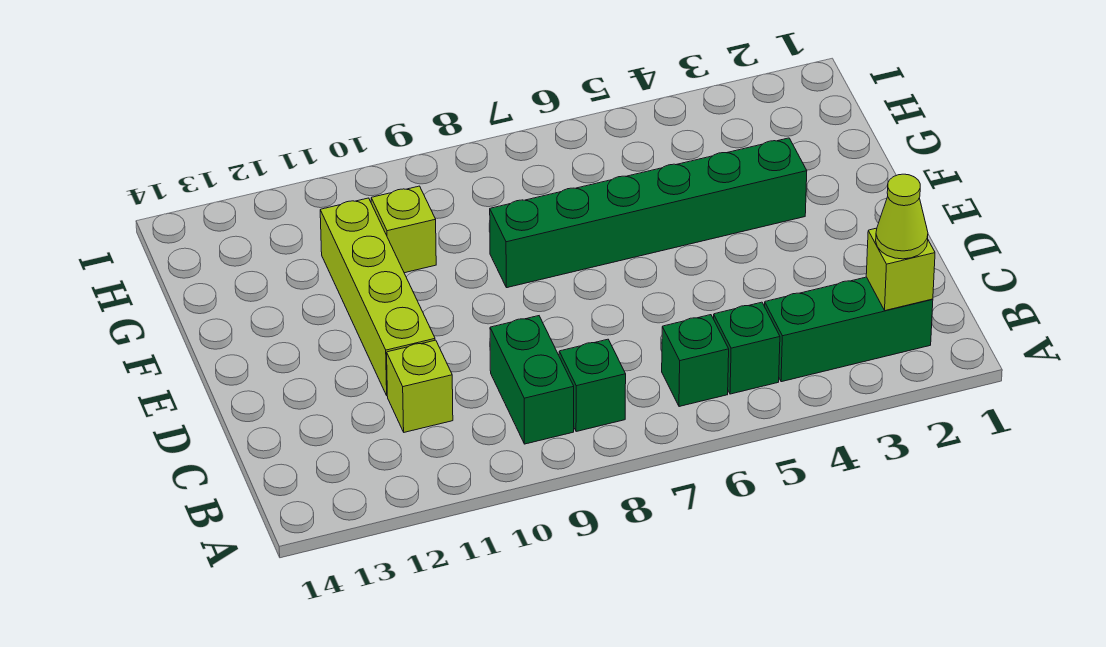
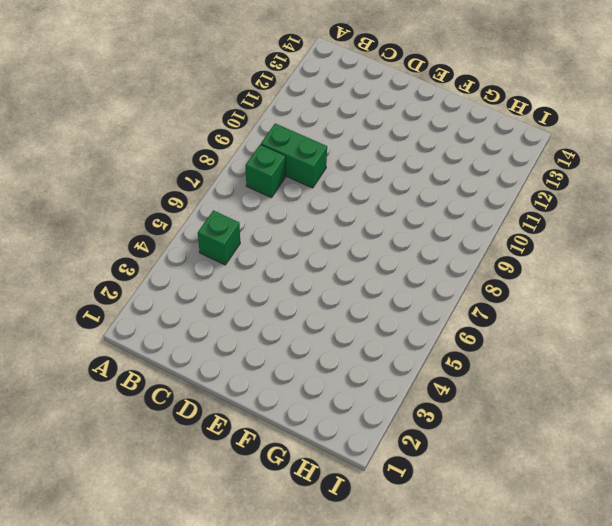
none -> green brick B2:B4 level 1
none -> green brick B6 level 1

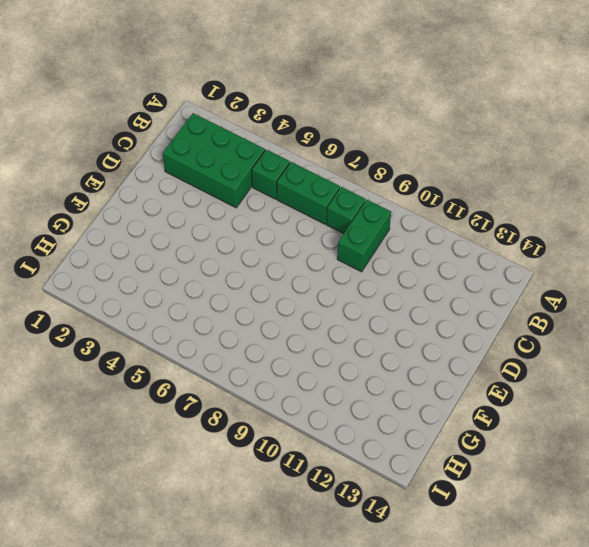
green brick B2:C4 level 1 -> green brick B2:B4 level 1
green brick B6:B7 level 1 -> green brick B6 level 1
none -> lime brick C11 level 1
none -> lime brick D11:G11 level 1

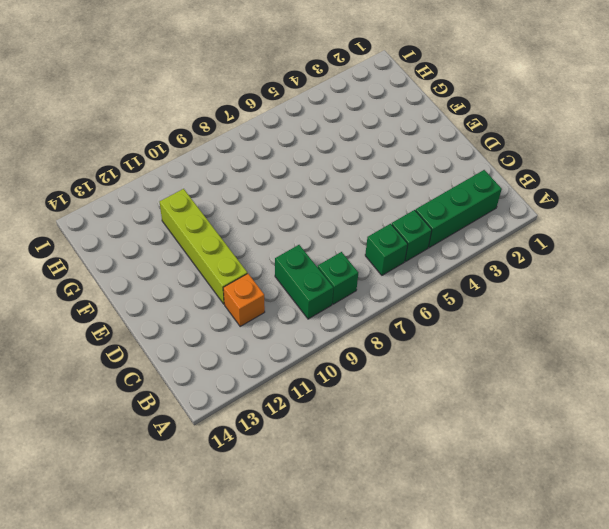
orange brick C11 level 1 -> lime brick C11 level 1
none -> green brick F3:F8 level 1
none -> lime brick G10 level 1

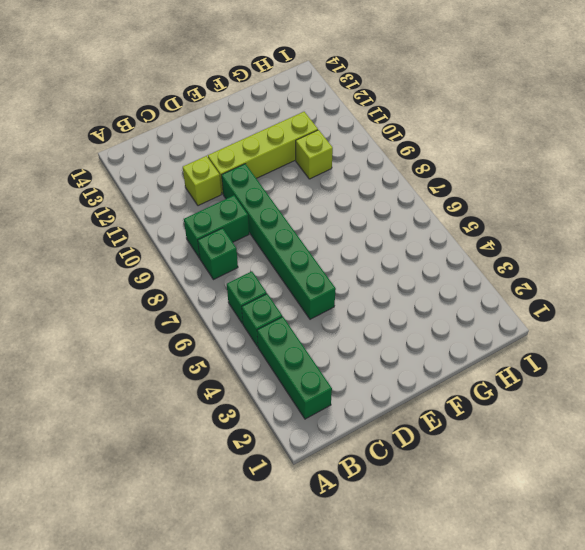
green brick D5:D10 level 1 -> green brick F3:F8 level 1
none -> lime brick B2 level 2
none -> lime cone B2 level 3

